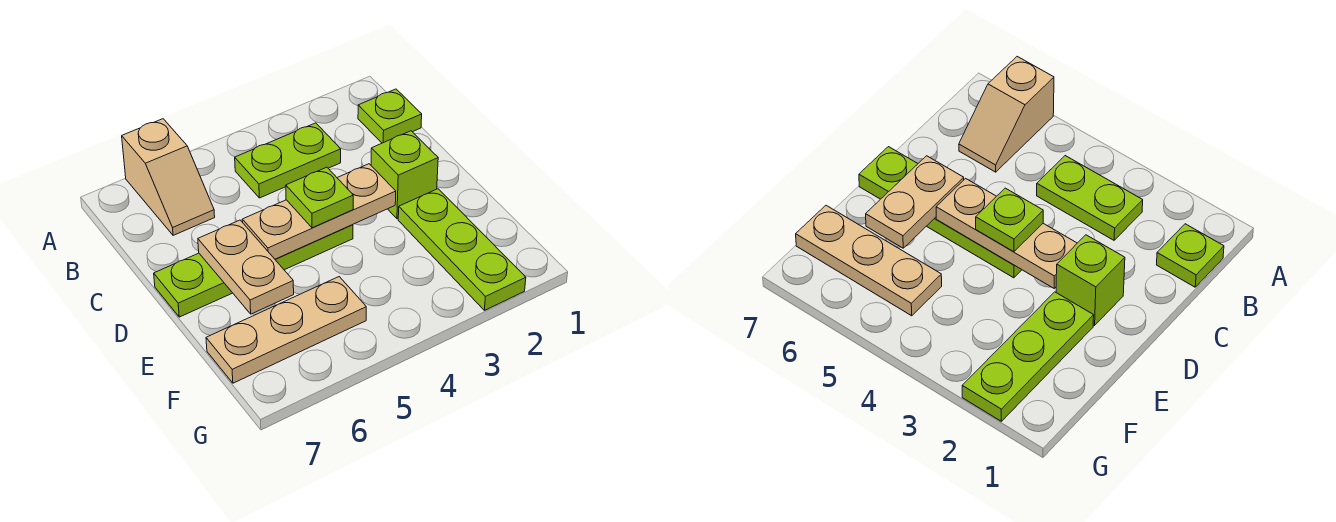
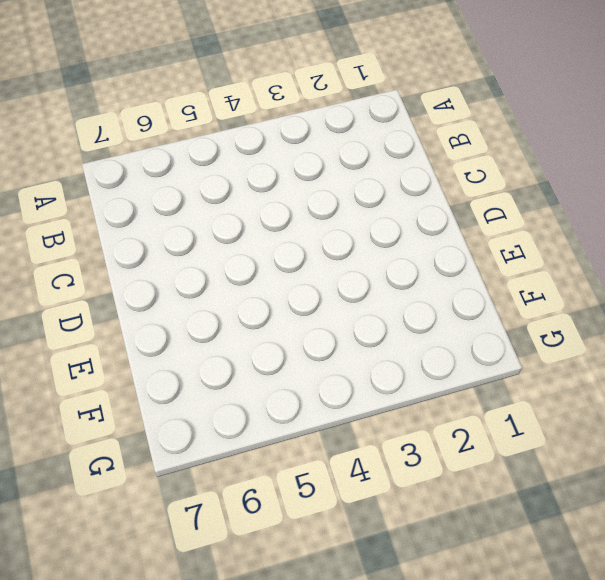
none -> tan slope A6:B6 level 1 top A
none -> lime plate B1 level 1

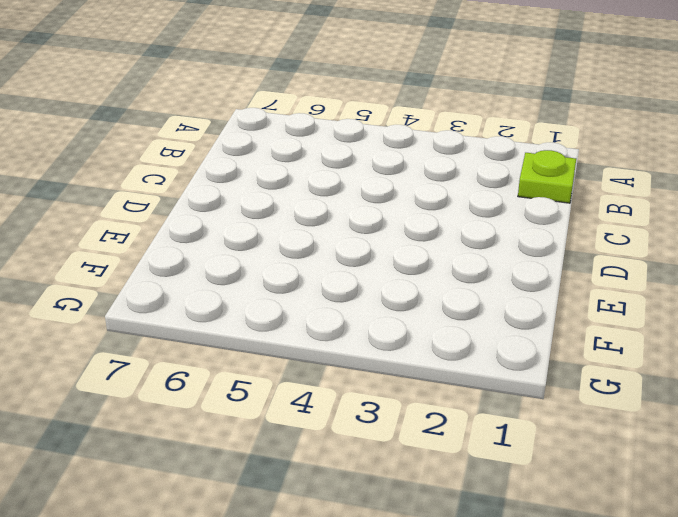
none -> tan slope A6:B6 level 1 top A
none -> lime plate B3:B4 level 1

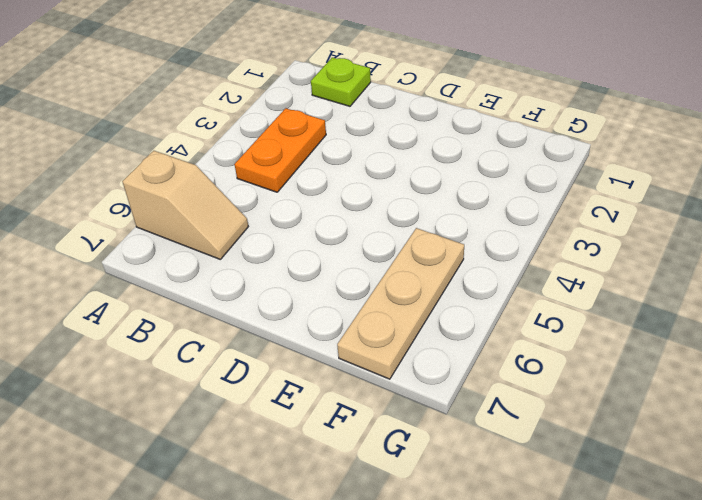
orange plate B3:B4 level 1 -> lime plate B3:B4 level 1
none -> lime brick D2 level 1
none -> lime plate D4:D7 level 1

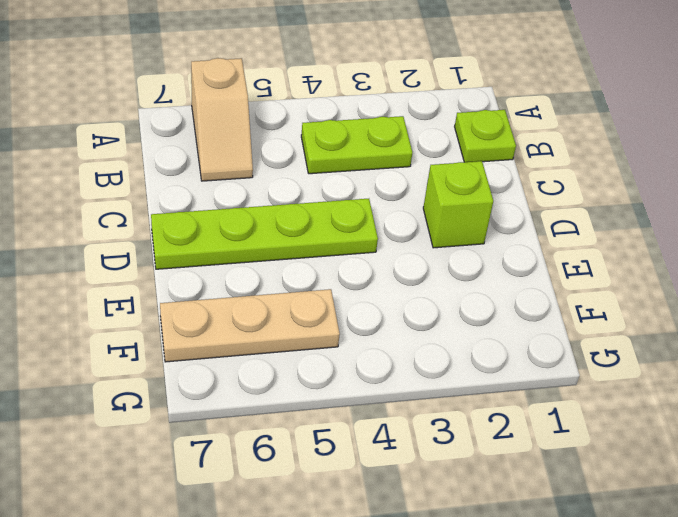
none -> lime plate E2:G2 level 1
none -> tan plate D3:D5 level 2

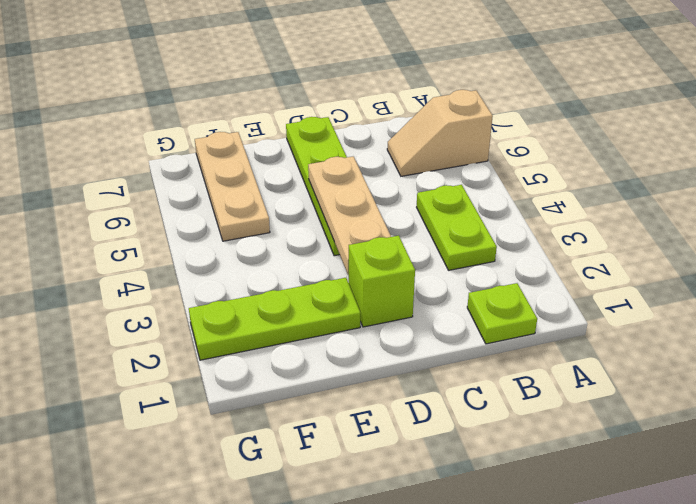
none -> tan plate D6:E6 level 2
none -> lime plate D4 level 3

